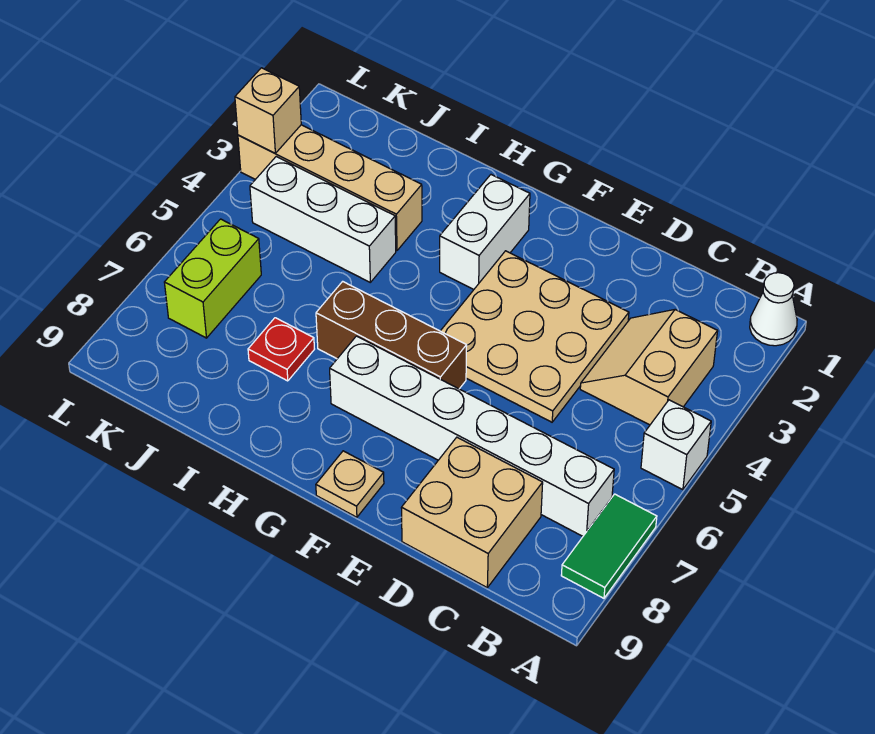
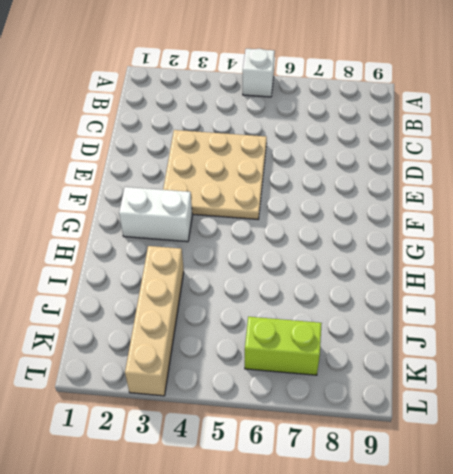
none -> white cone A1 level 1
none -> green tile A7:A8 level 1
none -> tan slope B3:C4 level 1 top B

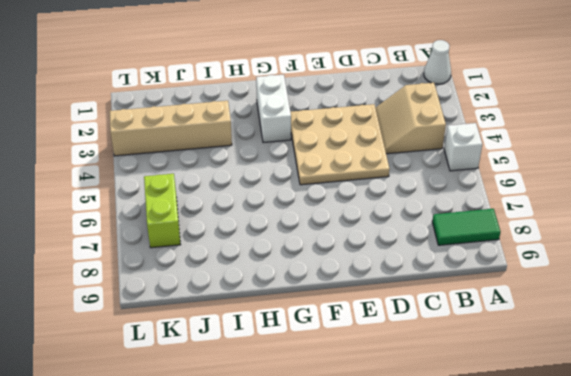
green tile A8:B8 level 1 -> green tile A7:A8 level 1
none -> white brick B7:G7 level 1
none -> tan brick C8:D9 level 1
none -> brown brick F6:H6 level 1

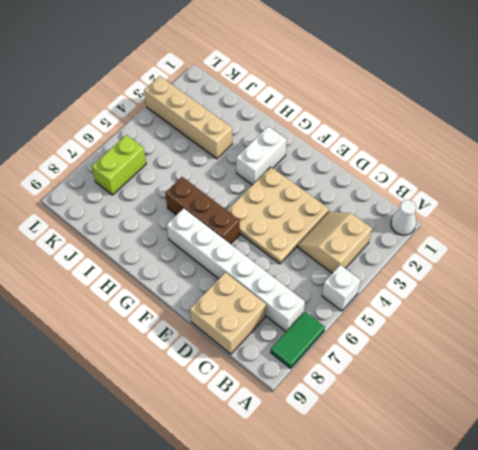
none -> tan plate F9 level 1
none -> white brick I4:K4 level 1
none -> red plate I7 level 1

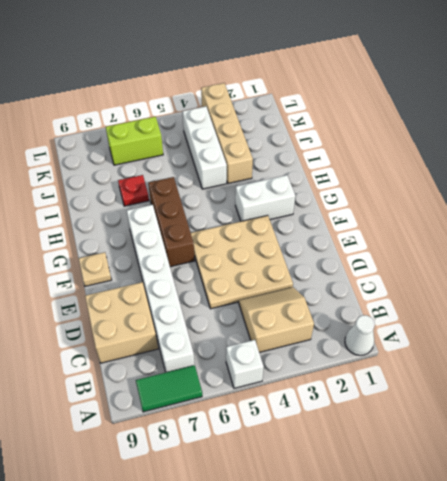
none -> tan brick L3 level 2

